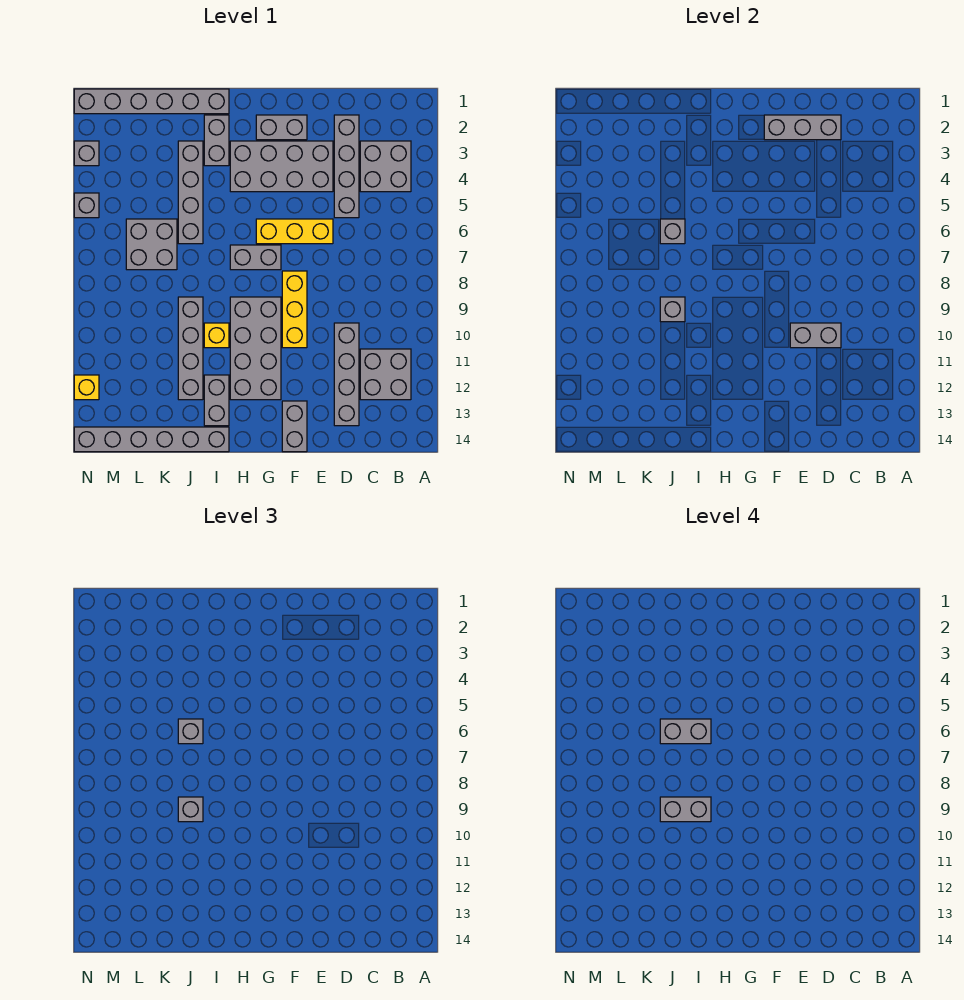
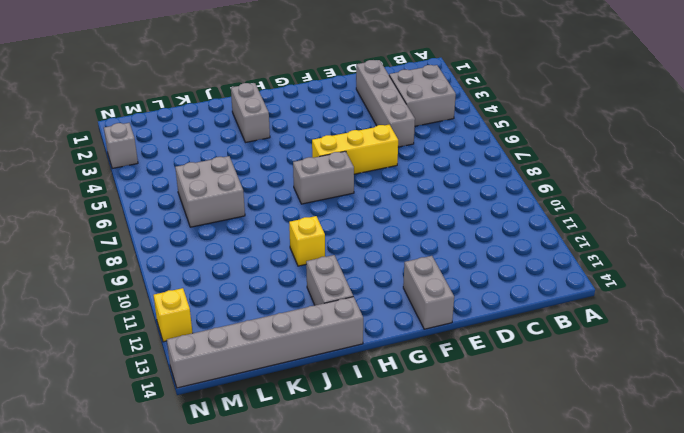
none -> grey brick B11:C12 level 1
none -> grey brick D10:D13 level 1
none -> grey brick E3:H4 level 1
none -> grey brick F2:G2 level 1

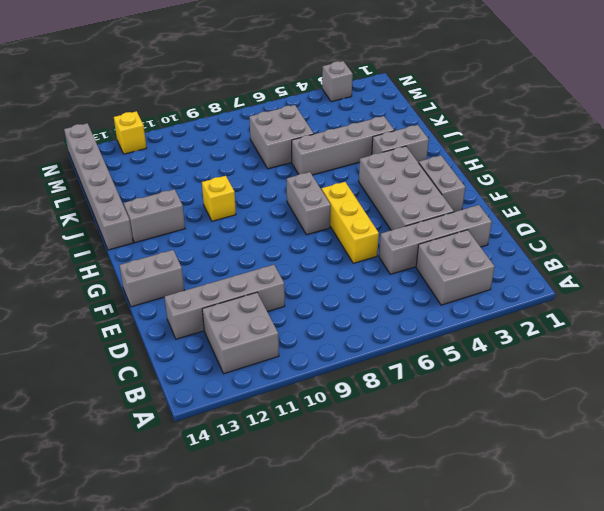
none -> yellow brick F8:F10 level 1
none -> grey brick G9:H12 level 1
none -> grey brick I1:N1 level 1
none -> grey brick J9:J12 level 1

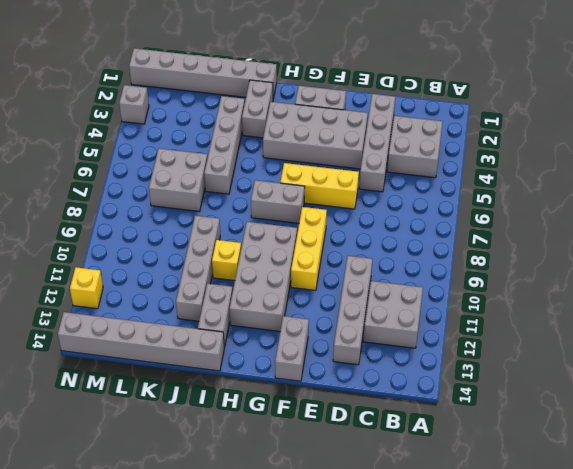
none -> grey brick N5 level 1
none -> grey brick D2:F2 level 2
none -> grey brick D10:E10 level 2
none -> grey brick J6 level 2

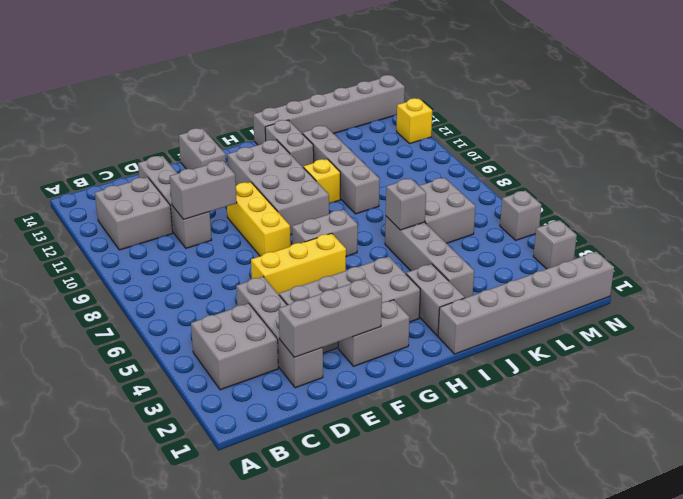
none -> grey brick J9 level 2
none -> grey brick J6 level 3
none -> grey brick J9 level 3
none -> grey brick I6:J6 level 4

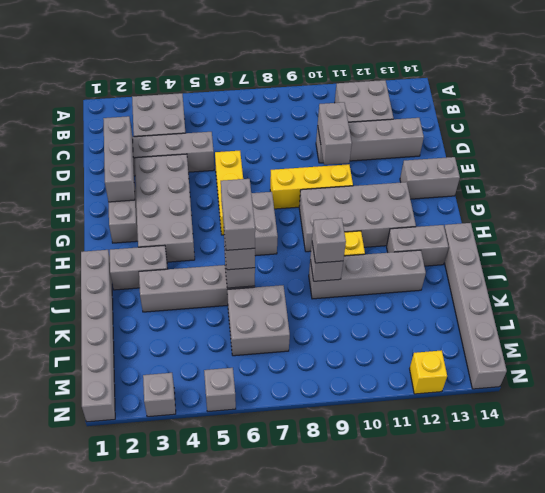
none -> grey brick I9:J9 level 4

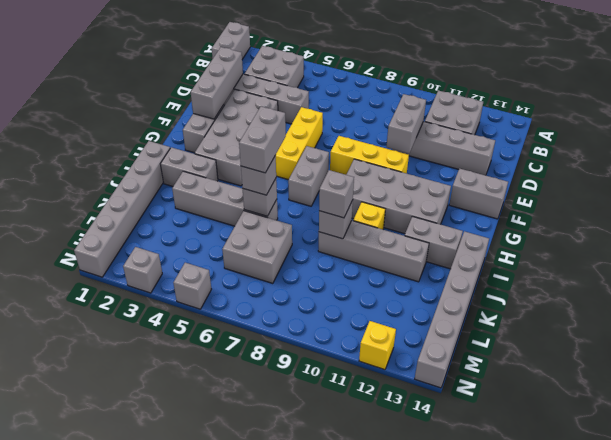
grey brick A1:B1 level 1 -> grey brick I9:J9 level 4

